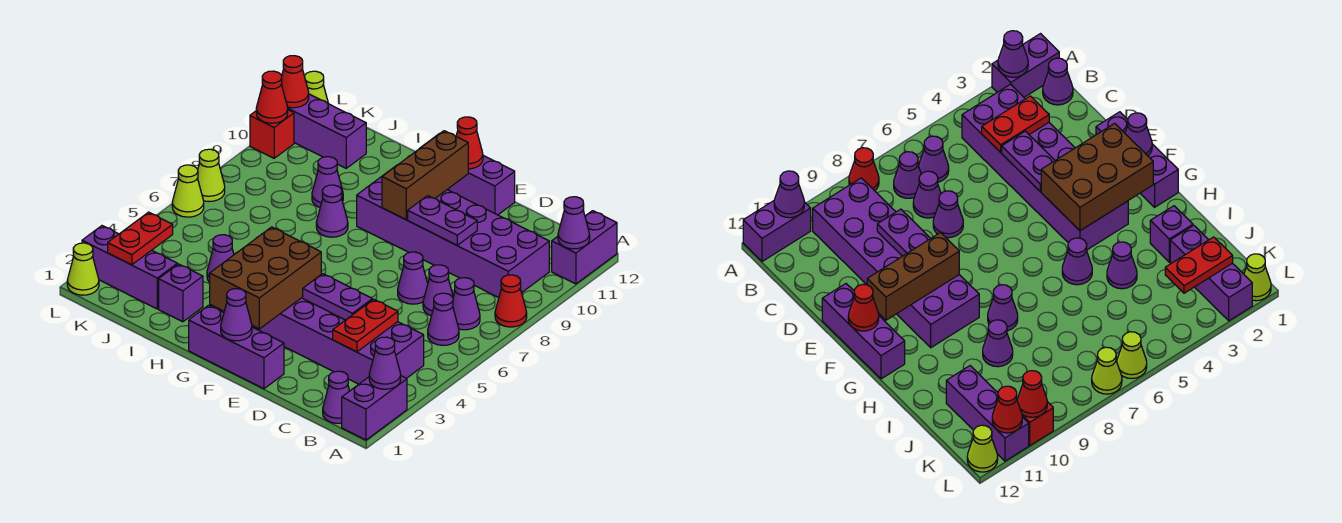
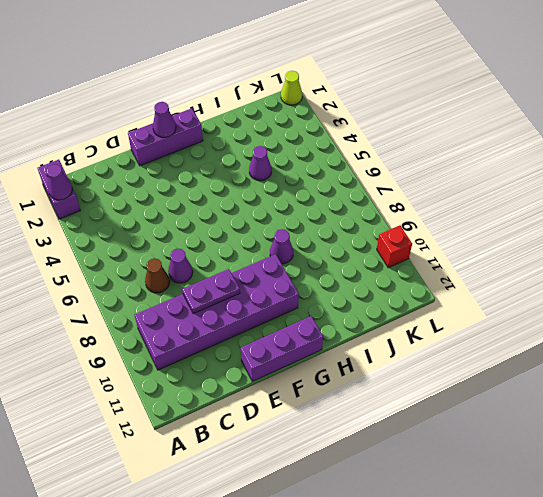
brown cone C7 level 1 -> purple cone C7 level 1
none -> red cone A8 level 1
none -> purple brick A11:A12 level 1
none -> purple cone B1 level 1
none -> purple brick B3:G4 level 1

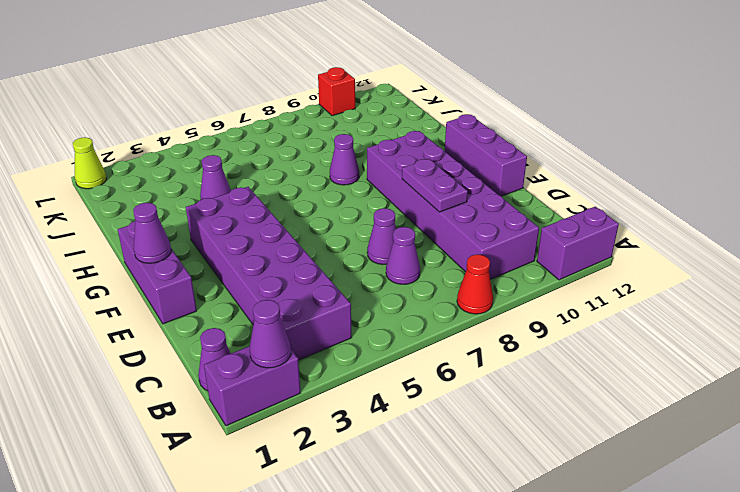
none -> purple cone B6 level 1
none -> purple cone B7 level 1
none -> purple cone H5 level 1
none -> purple brick I2 level 1

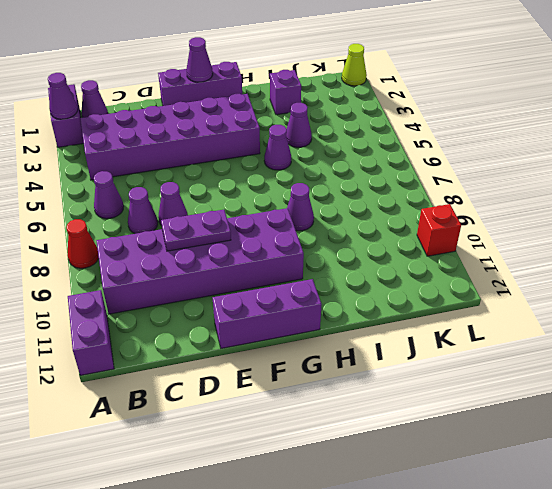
none -> purple cone B7 level 1
none -> purple cone I9 level 1
none -> purple brick J2:L2 level 1
none -> purple brick J11:L11 level 1

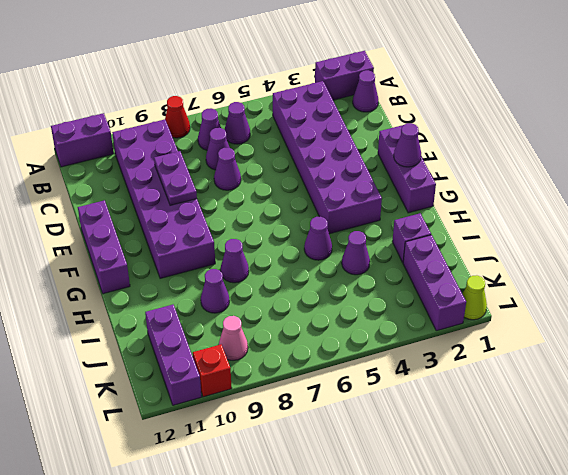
pink cone K9 level 1 -> none
none -> lime cone L6 level 1
none -> lime cone L7 level 1
none -> lime cone L12 level 1
none -> purple cone A2 level 2

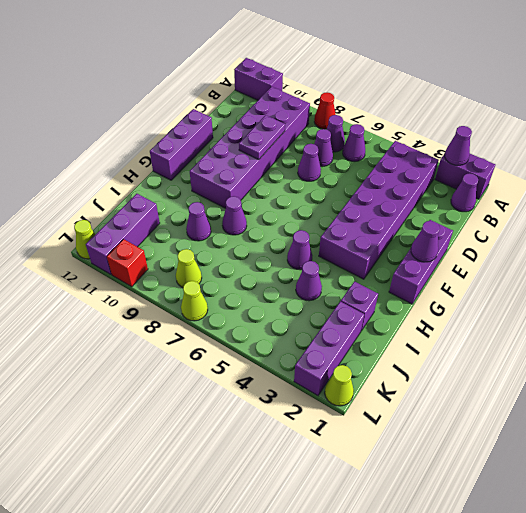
lime cone K8 level 1 -> lime cone L6 level 1
none -> purple cone A11 level 2
none -> red plate C3:C4 level 2
none -> purple plate D4:E4 level 2
none -> brown brick F2:G4 level 2

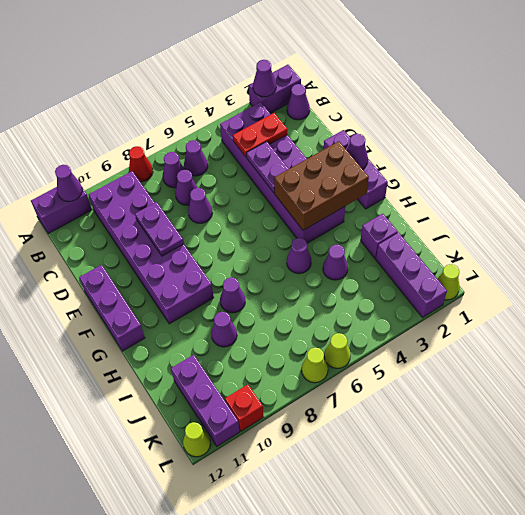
none -> brown brick F9:F11 level 2
none -> red cone F12 level 2
none -> red plate K2:K3 level 2
none -> red cone L10 level 2

